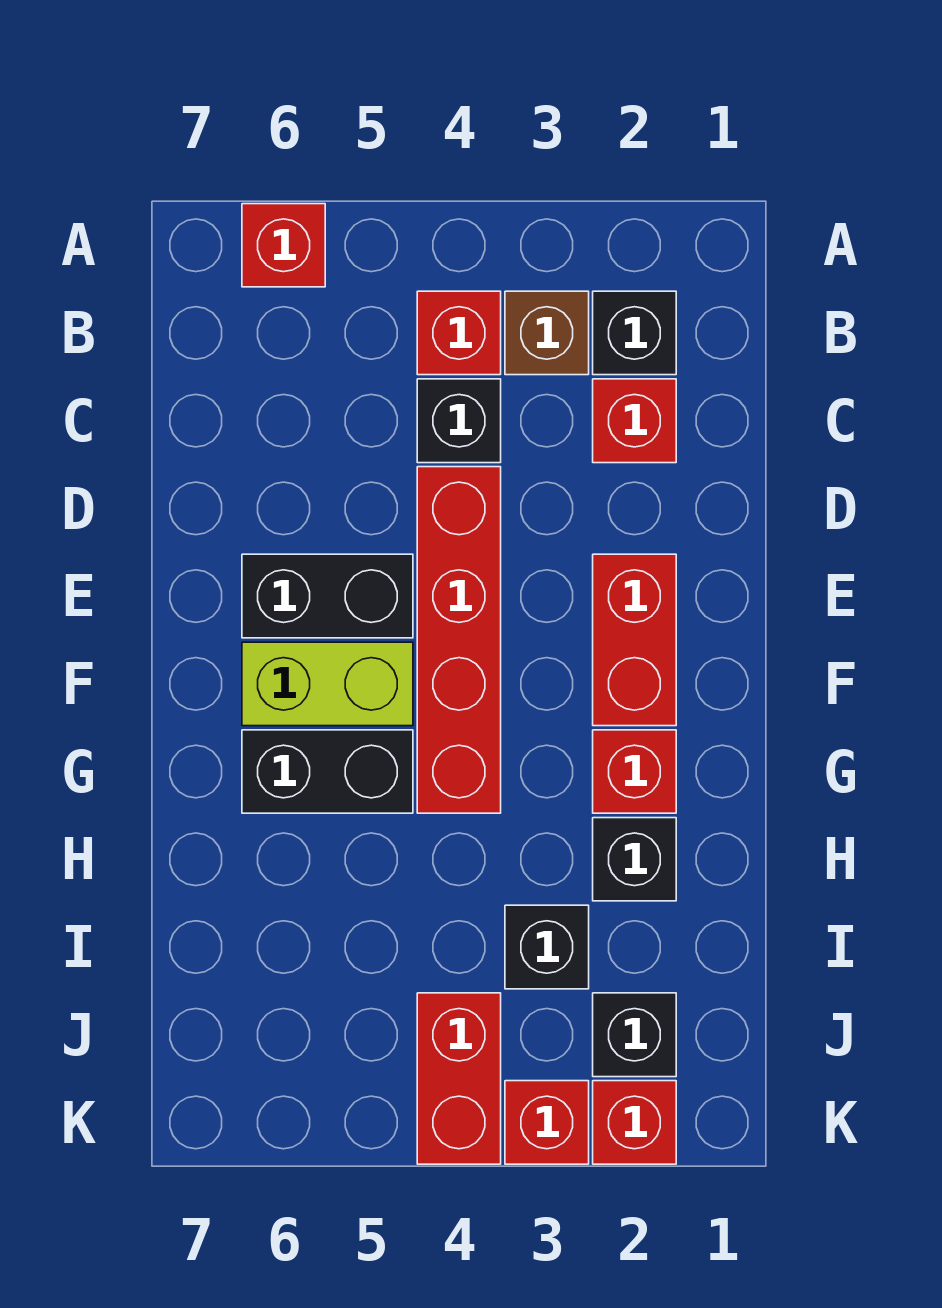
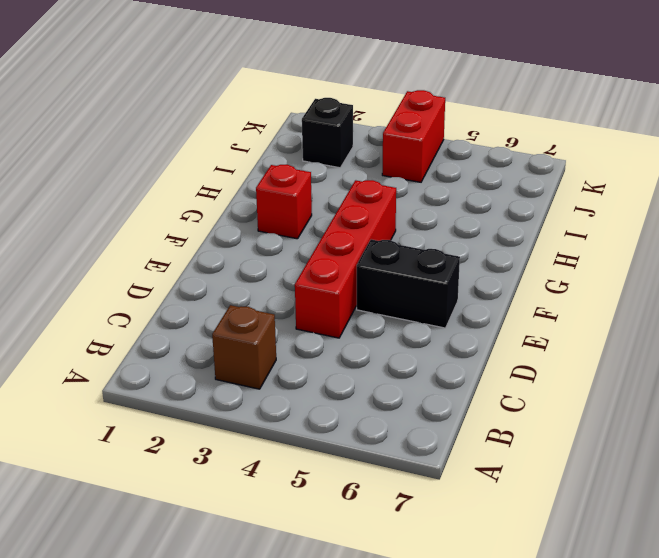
none -> red brick A6 level 1
none -> black brick B2 level 1
none -> red brick B4 level 1

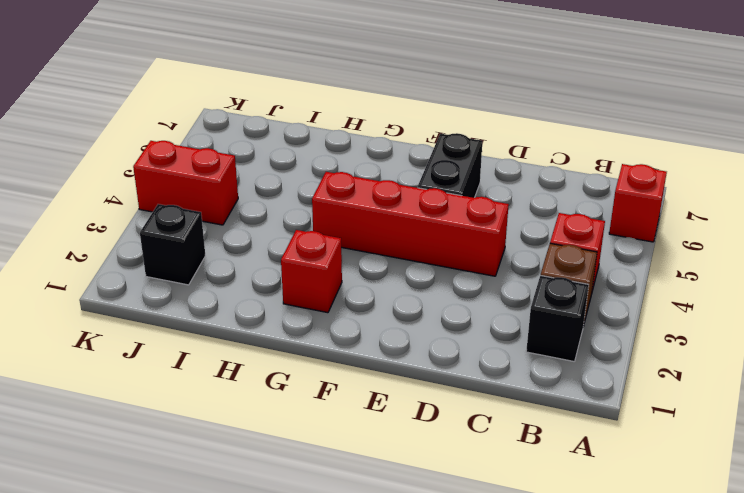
none -> red brick C2 level 1
none -> black brick C4 level 1
none -> red brick E2:F2 level 1

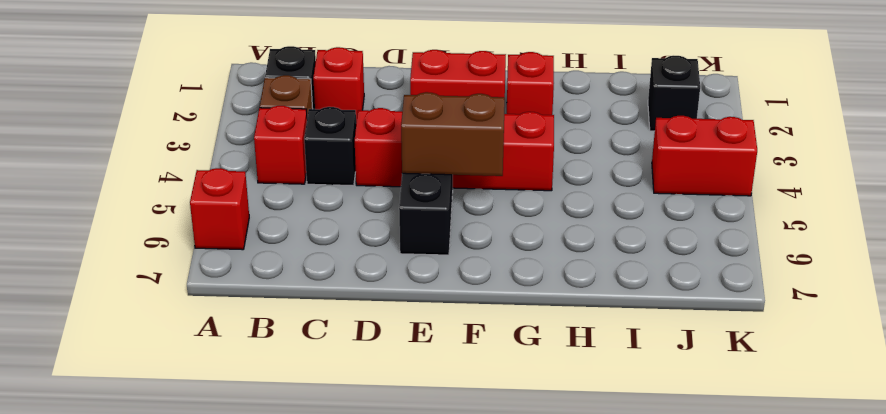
brown brick E5:F5 level 2 -> none
none -> lime brick F5:F6 level 1
none -> black brick G5:G6 level 1
none -> black brick H2 level 1

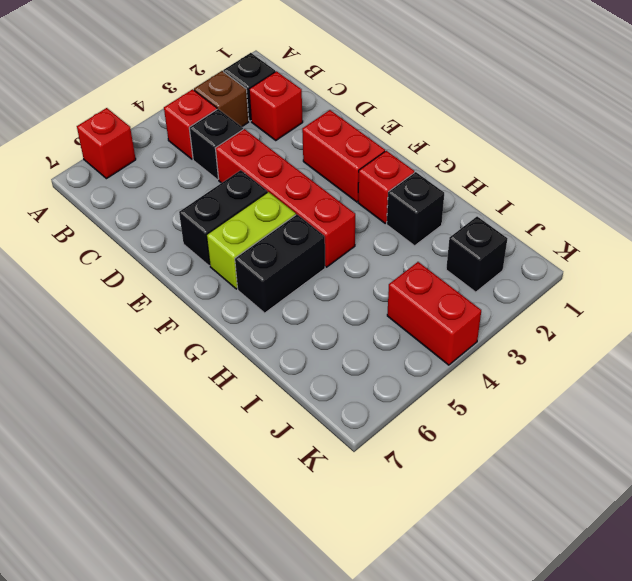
none -> black brick I3 level 1
none -> red brick K2 level 1
none -> red brick K3 level 1

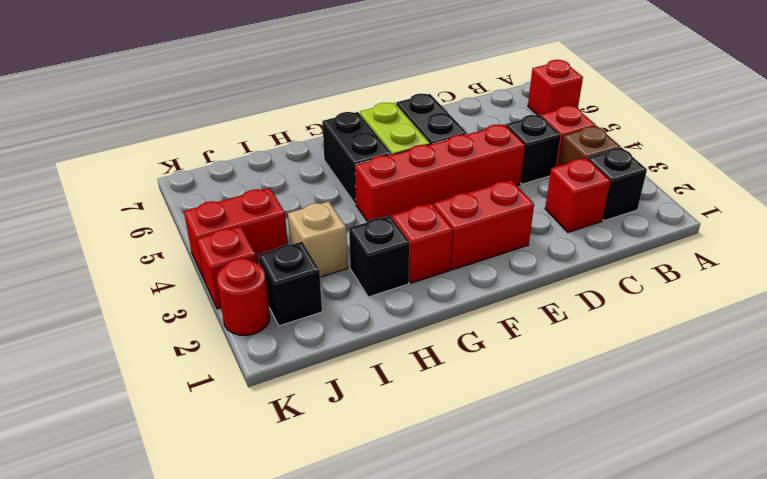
tan brick I3 level 1 -> black brick I3 level 1
red round brick K2 level 1 -> red brick K2 level 1

